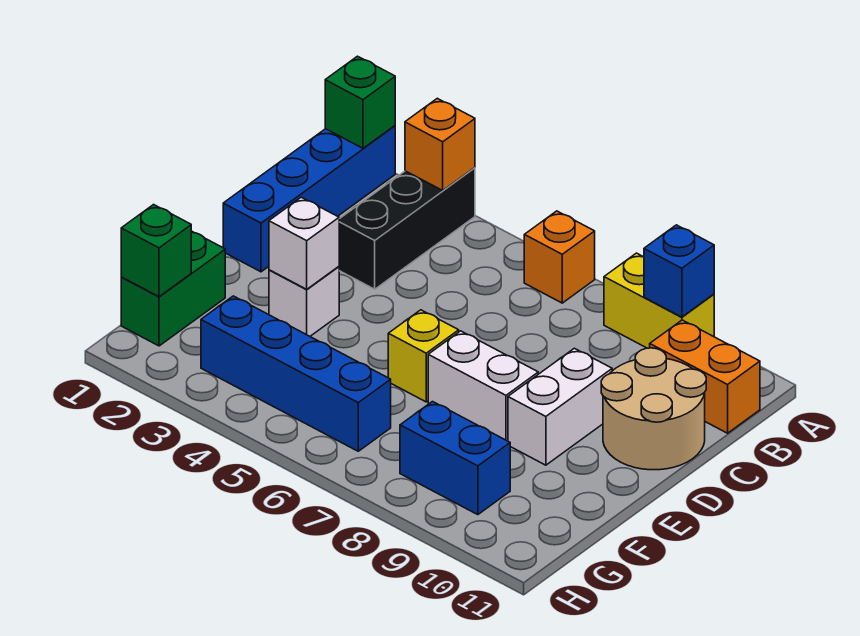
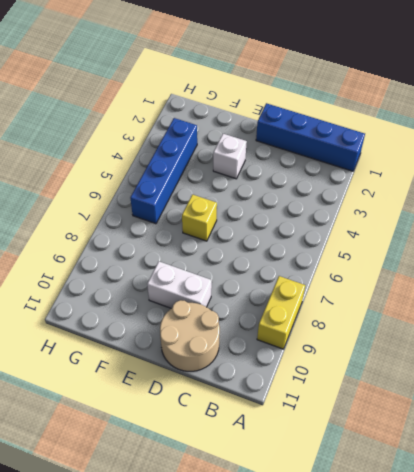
none -> black brick A3:C3 level 1
none -> orange brick A6 level 1
none -> orange brick B10:B11 level 1

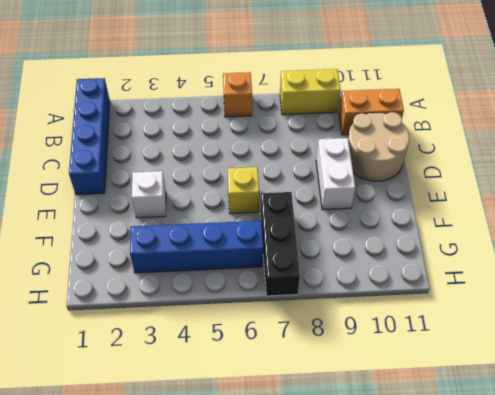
black brick F7:H7 level 1 -> black brick A3:C3 level 1
none -> white brick E7:E8 level 1
none -> green brick F1:G1 level 1
none -> blue brick G8:G9 level 1

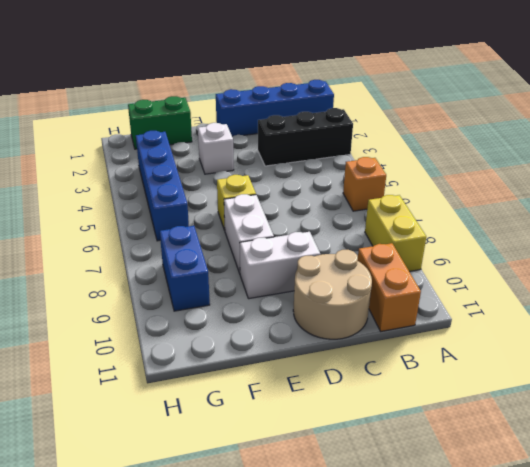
none -> green brick A1 level 2
none -> orange brick A3 level 2
none -> blue brick A9 level 2

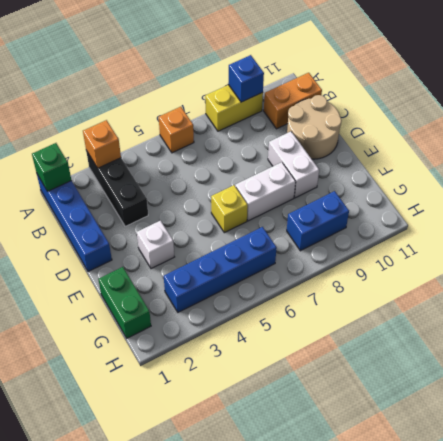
none -> white brick E3 level 2
none -> green brick G1 level 2

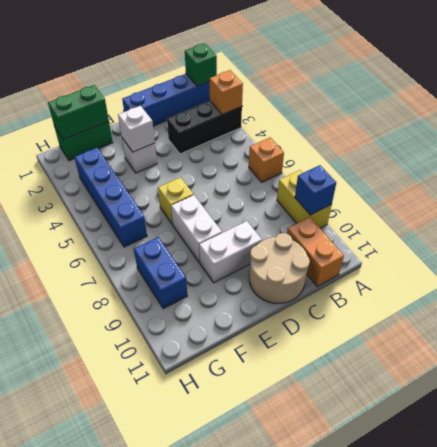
green brick F1:G1 level 2 -> green brick G1 level 2

